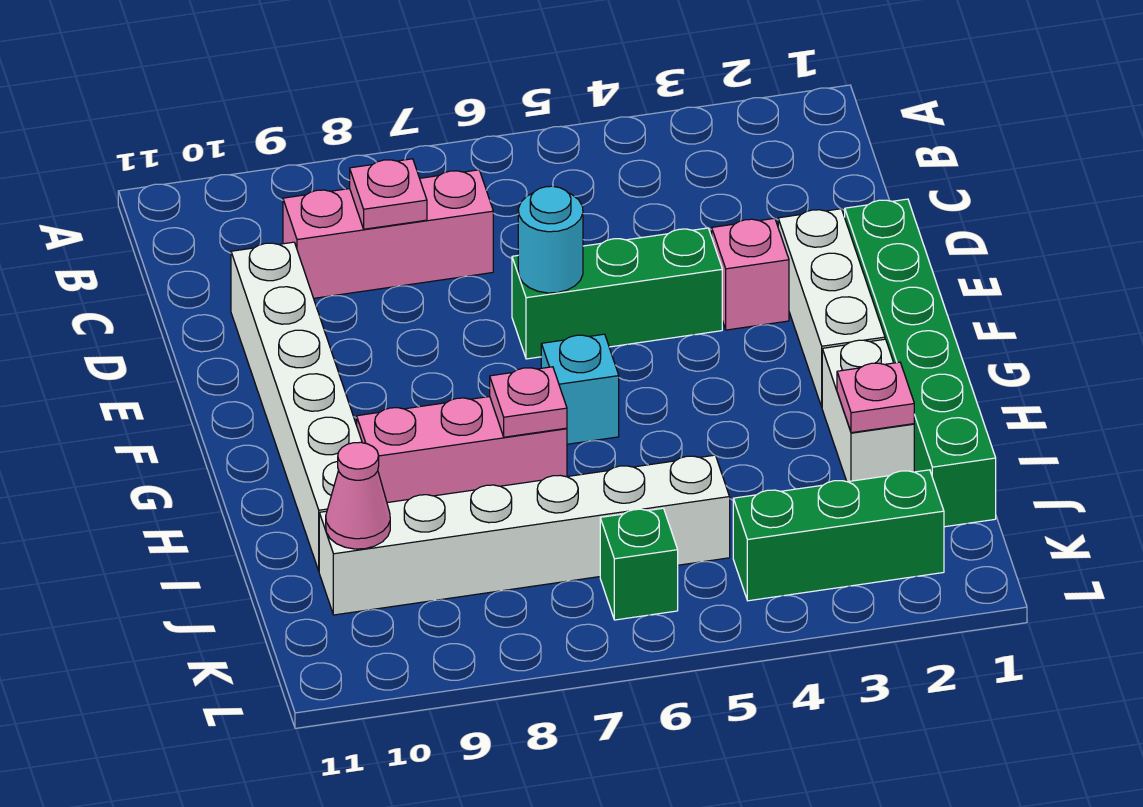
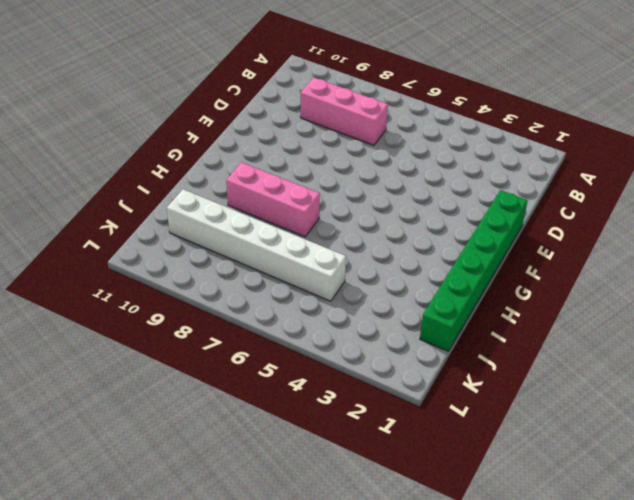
none -> white brick D10:I10 level 1
none -> white brick E2:G2 level 1
none -> pink brick E3 level 1

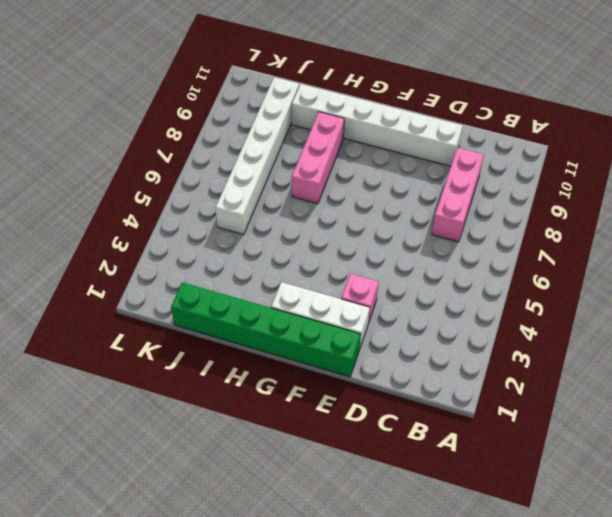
none -> green brick E4:E6 level 1
none -> cyan brick G6 level 1
none -> white brick H2:I2 level 1

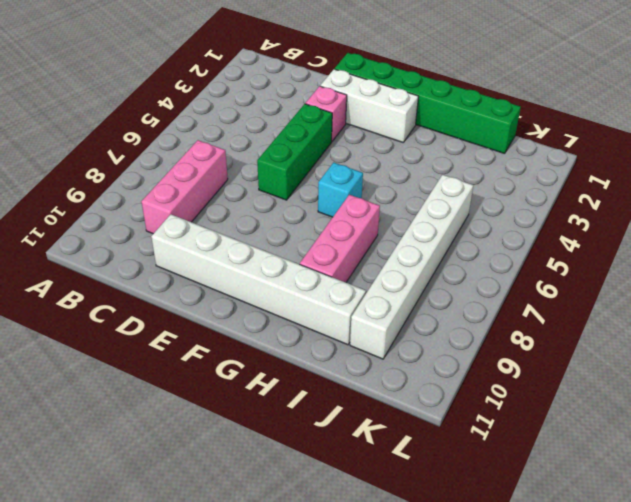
none -> white brick H2:I2 level 1
none -> green brick K2:K4 level 1
none -> green brick K6 level 1

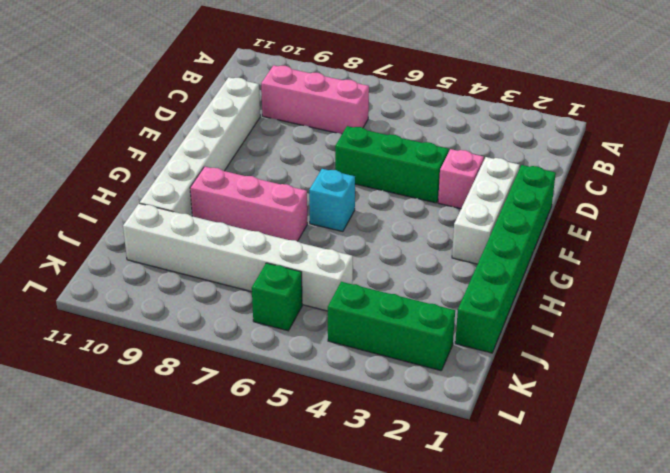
none -> white brick H2:I2 level 1
none -> pink plate C8 level 2
none -> cyan round brick E6 level 2

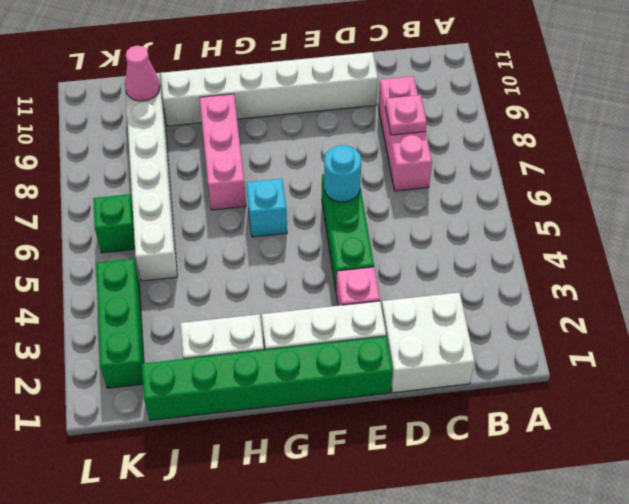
white brick C1:D2 level 1 -> none
none -> pink plate H7 level 2
none -> pink plate I2 level 2

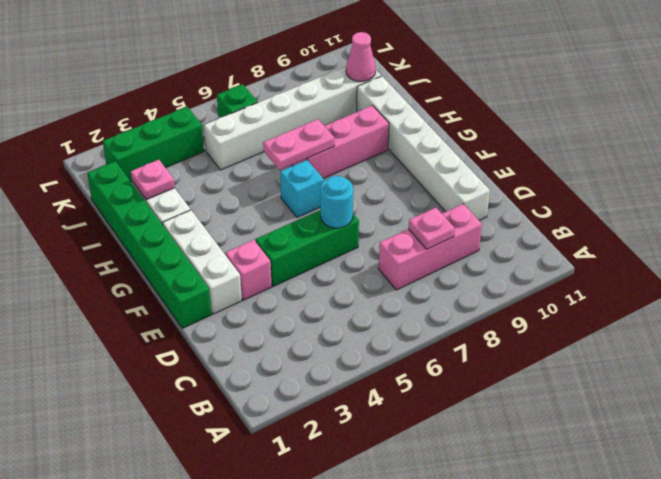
pink plate H6:H7 level 2 -> pink plate H7 level 2

